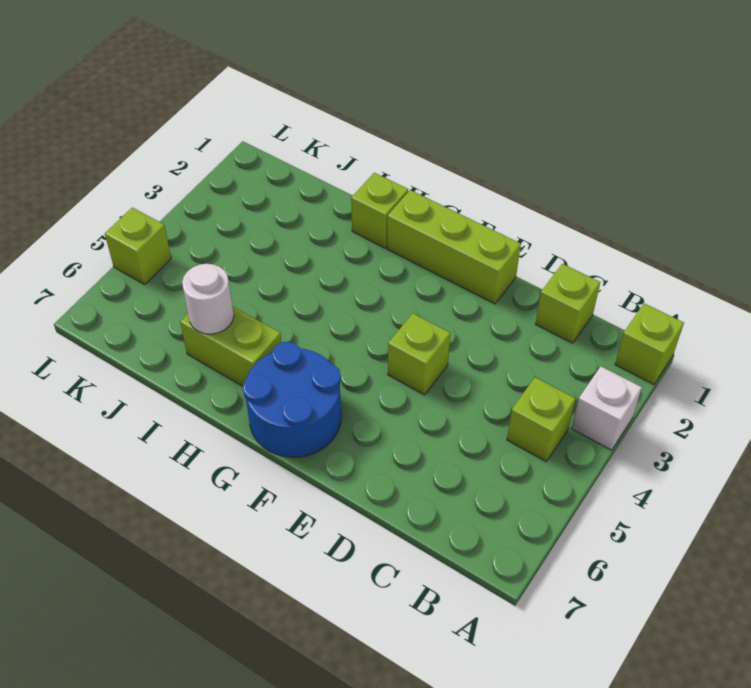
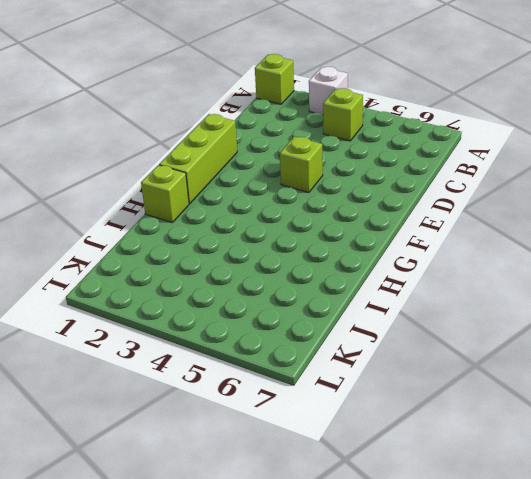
none -> lime brick C1 level 1
none -> blue round brick F6:G7 level 1

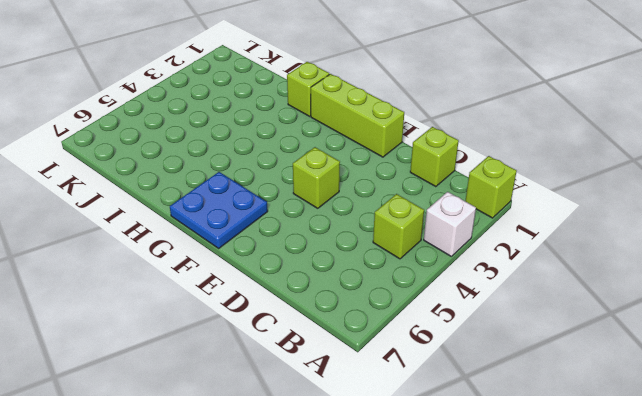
blue plate F6:G7 level 1 -> blue round brick F6:G7 level 1
none -> lime brick H6:I6 level 1
none -> lime brick L5 level 1

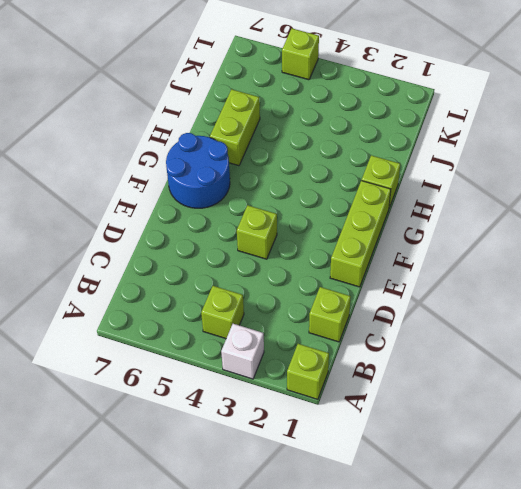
none -> white round brick I6 level 2

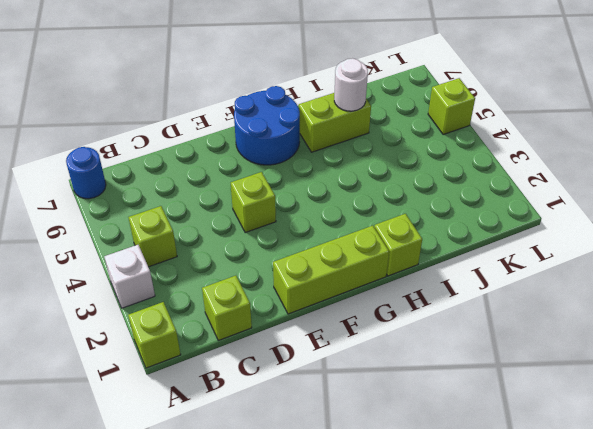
blue round brick A7 level 1 -> none

